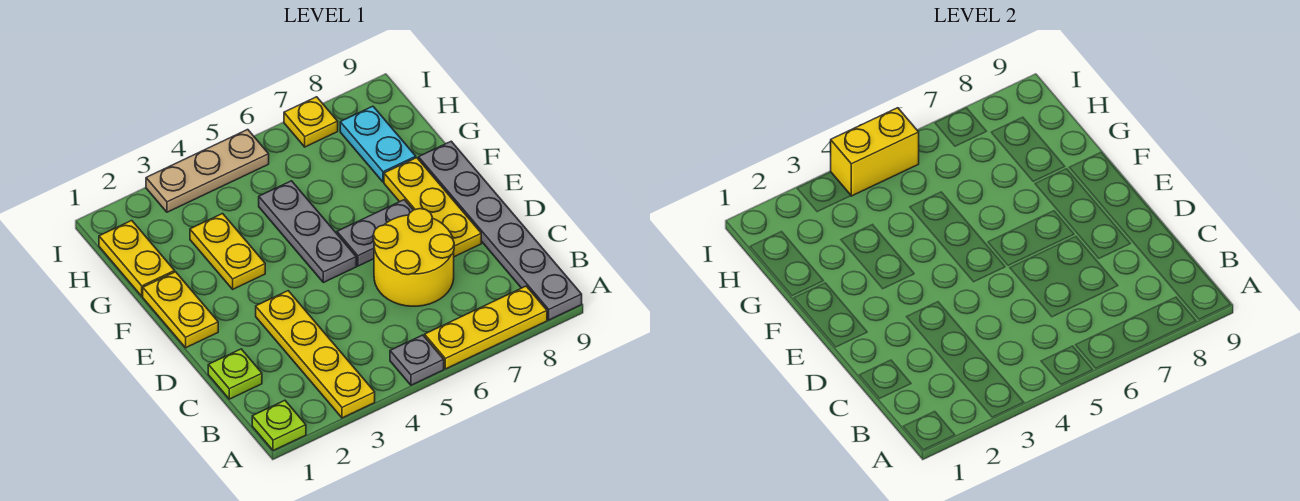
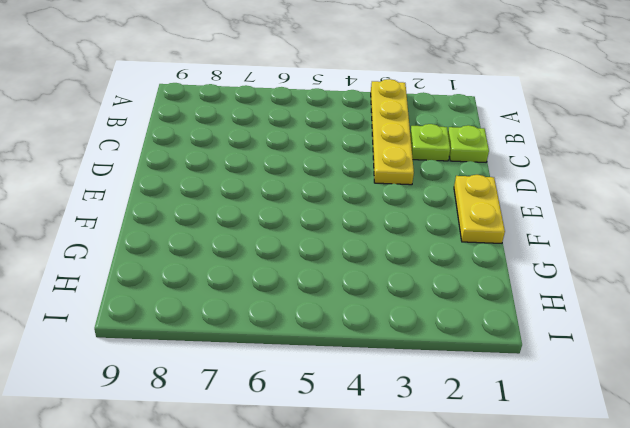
lime plate C2 level 1 -> lime plate A1 level 1
none -> grey plate A5 level 1
none -> yellow plate A6:A8 level 1
none -> grey plate A9:F9 level 1

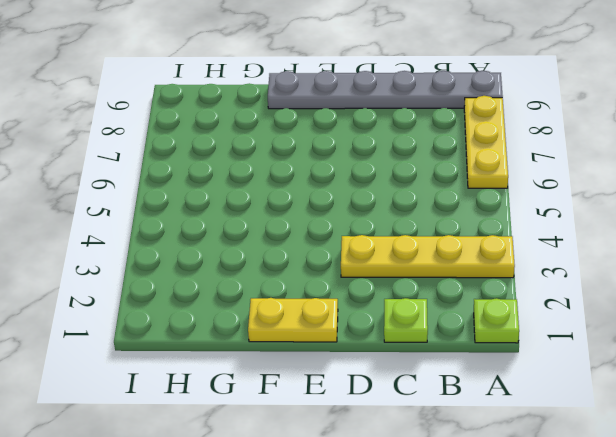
none -> grey plate A5 level 1
none -> yellow round brick C6:D7 level 1
none -> yellow plate D8:F8 level 1

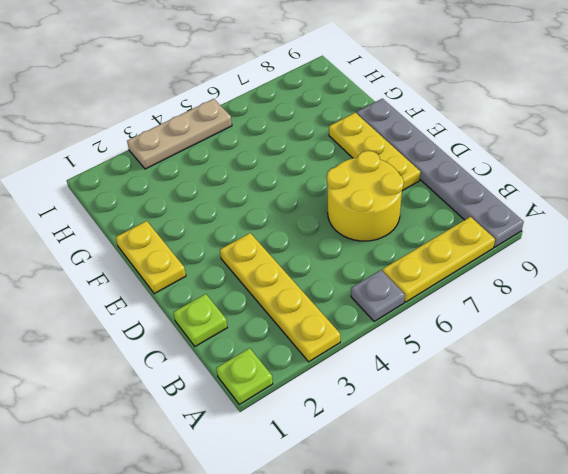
none -> grey plate E5:G5 level 1
none -> grey plate E6:E7 level 1
none -> yellow plate F3:G3 level 1

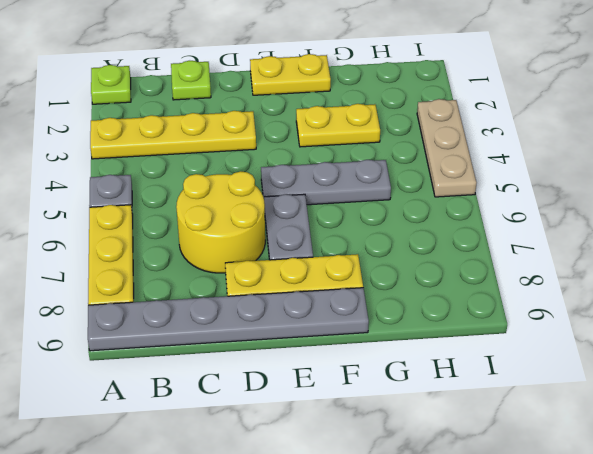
none -> yellow plate G1:H1 level 1
none -> cyan plate G8:H8 level 1
none -> yellow plate I7 level 1

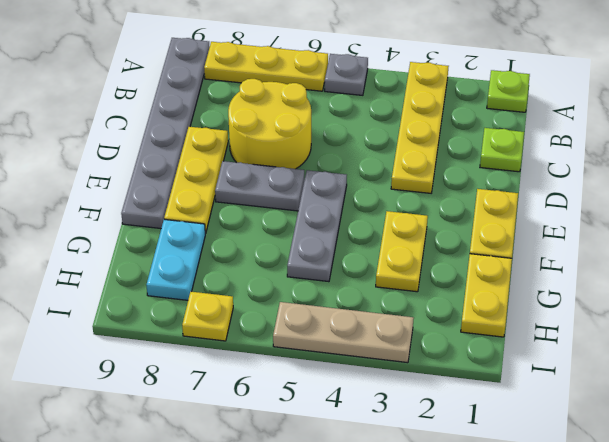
none -> yellow brick I4:I5 level 2

